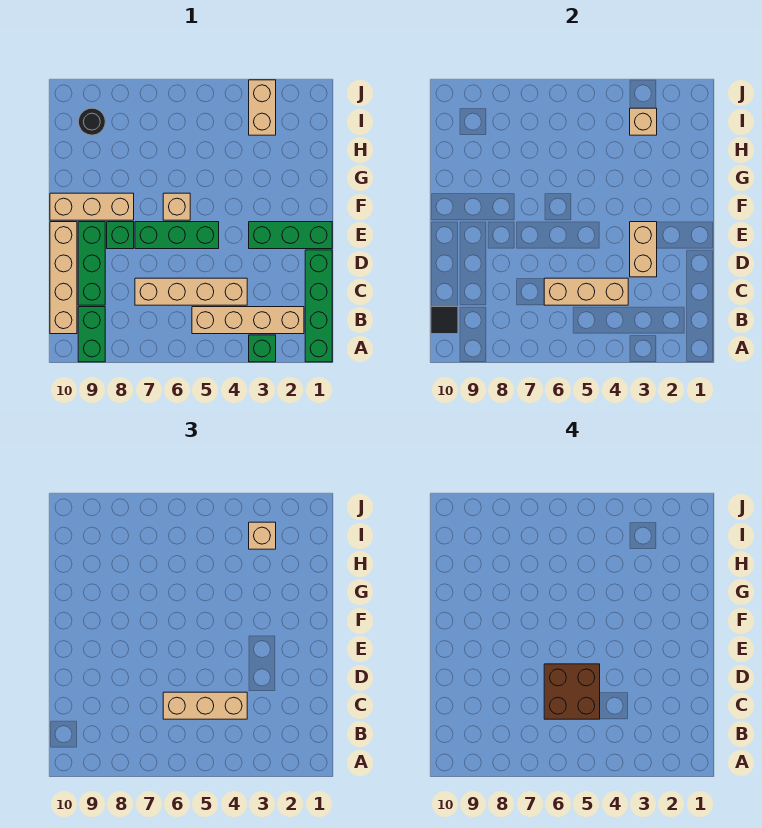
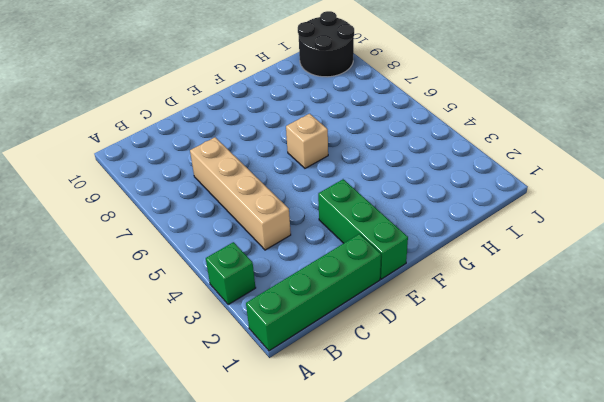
black round brick I9:J10 level 1 -> black round brick I9 level 1
none -> green brick A9:B9 level 1
none -> tan brick B2:B5 level 1
none -> tan brick B10:E10 level 1

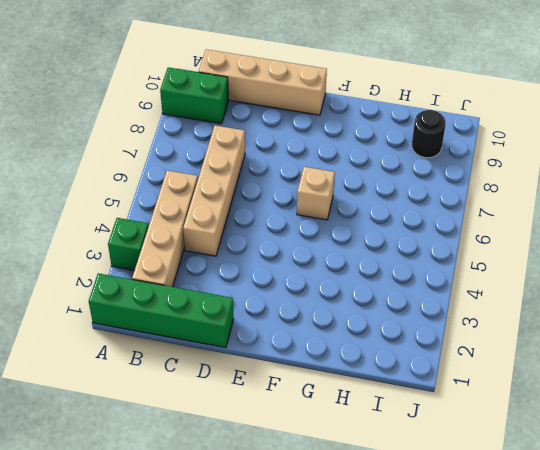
none -> green brick C9:E9 level 1
none -> green brick E1:E3 level 1
none -> green brick E5:E7 level 1

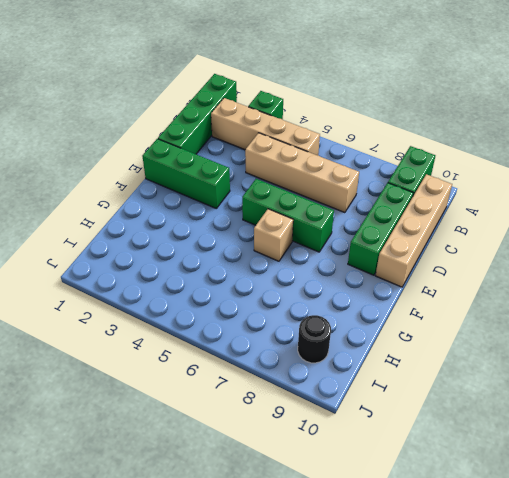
none -> green brick E8 level 1
none -> tan brick F8:F10 level 1
none -> tan brick I3:J3 level 1

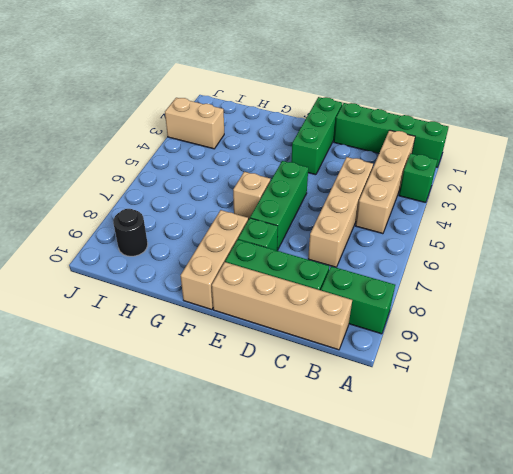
none -> black tile B10 level 2
none -> tan brick C4:C6 level 2
none -> tan brick D3:E3 level 2

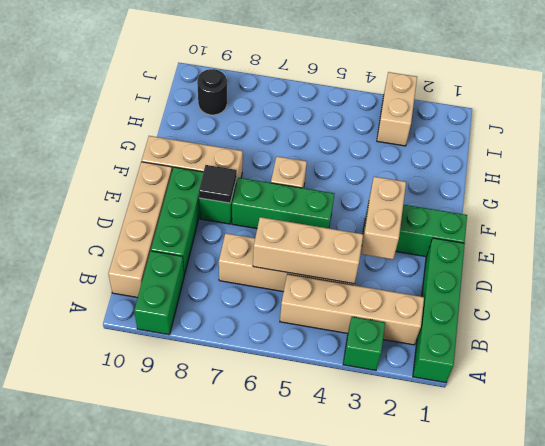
black tile E8 level 2 -> black tile B10 level 2
none -> tan brick I3 level 2
none -> tan brick C4:C6 level 3
none -> tan brick I3 level 3

